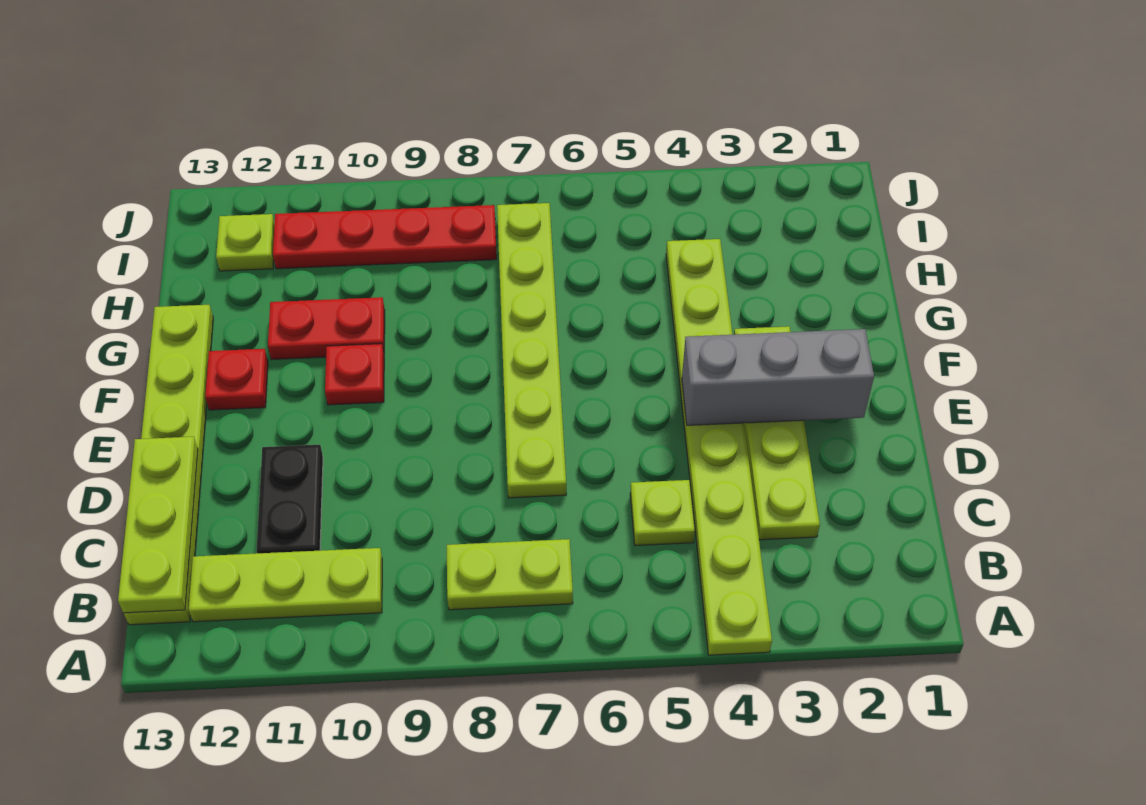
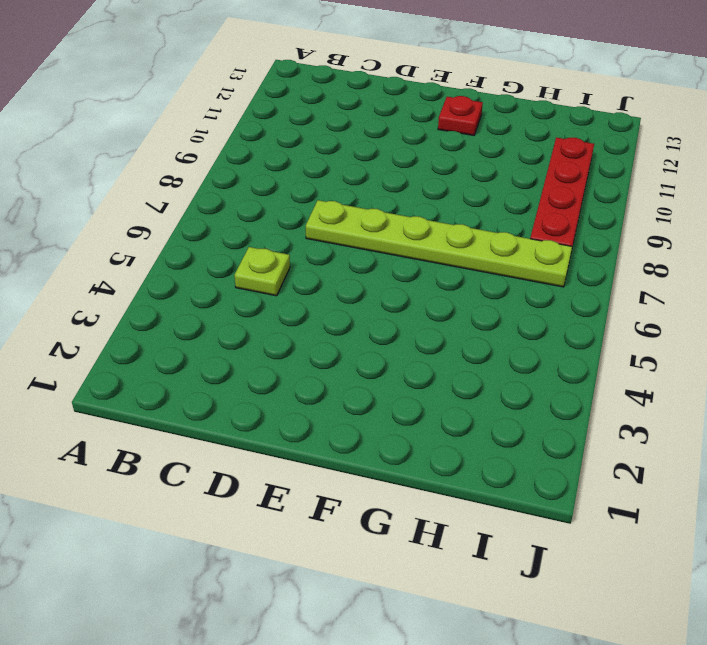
none -> lime plate A4:H4 level 1
none -> lime plate B7:B8 level 1
none -> lime plate B10:B12 level 1

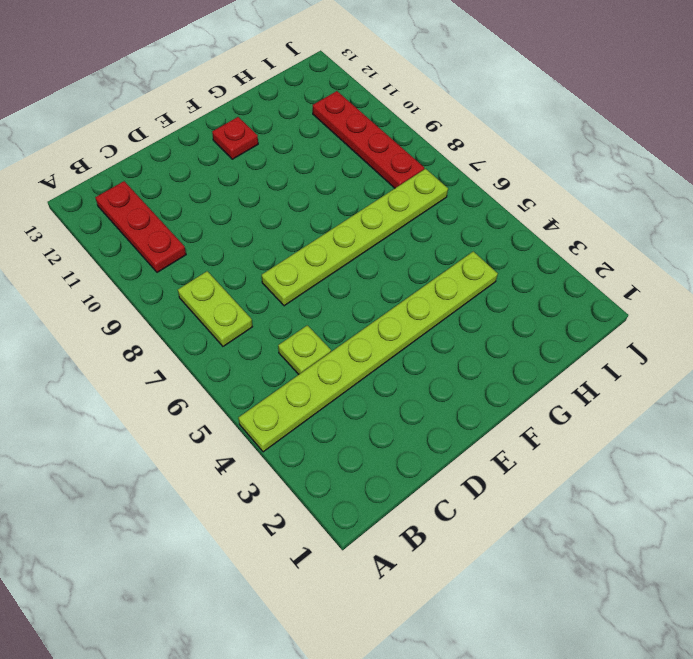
red plate B10:B12 level 1 -> lime plate B10:B12 level 1
none -> lime plate B13:G13 level 1
none -> lime plate C3:F3 level 1
none -> black plate C11:D11 level 1

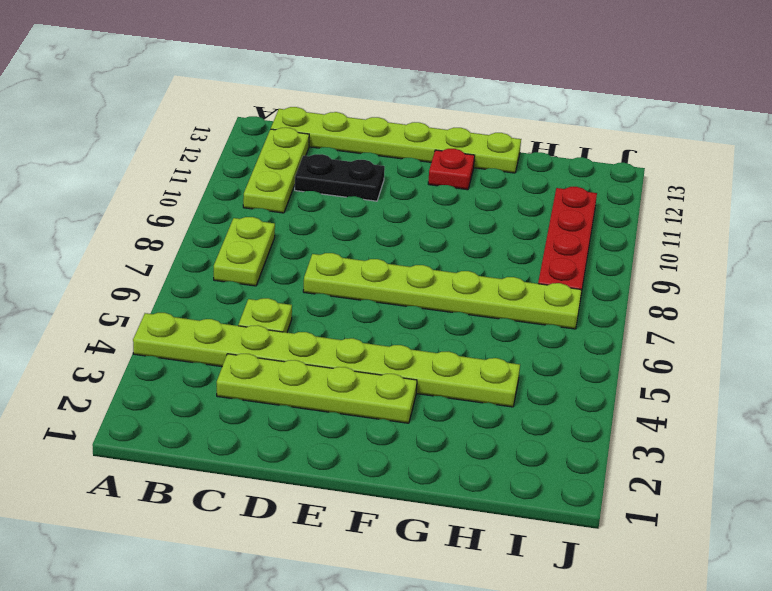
none -> red plate F10 level 1
none -> red plate G10:G11 level 1
none -> lime plate I12 level 1

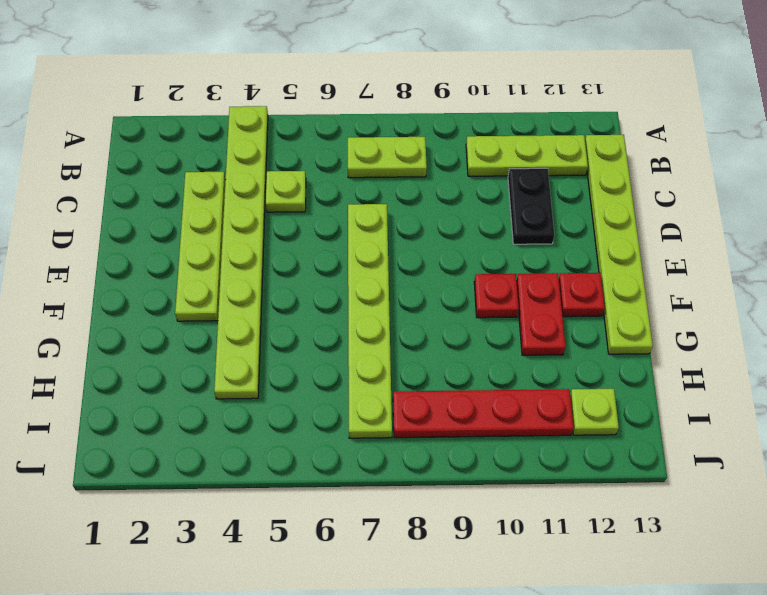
red plate F11:G11 level 1 -> red plate G10:G11 level 1
none -> lime plate B13:D13 level 2
none -> grey brick E2:E4 level 2

